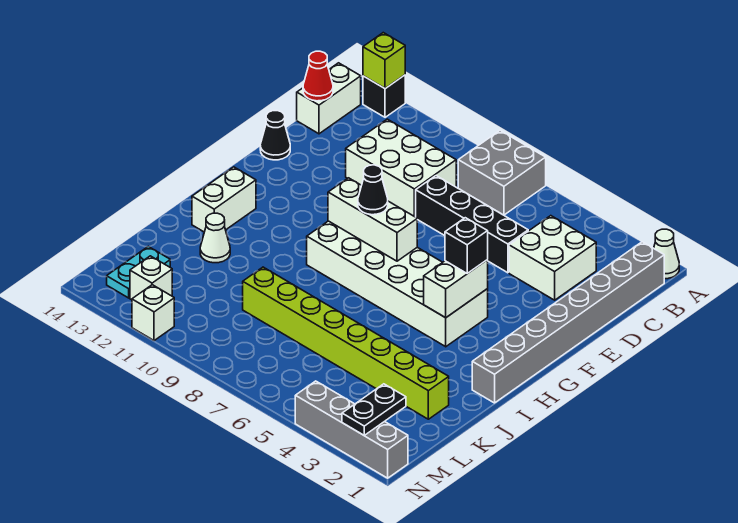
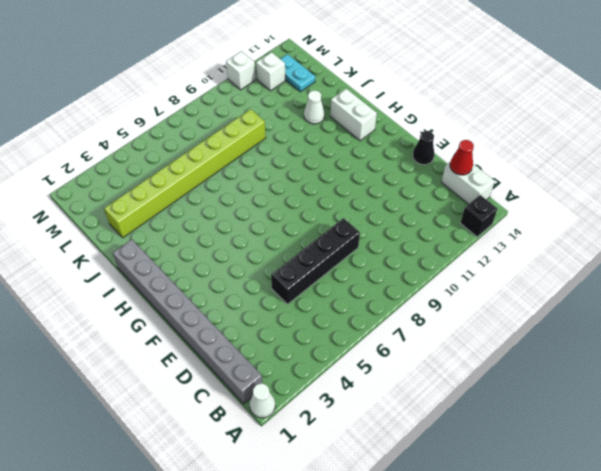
none -> grey brick A7:B8 level 1
none -> white brick C3:D4 level 1
none -> white brick C9:D11 level 1

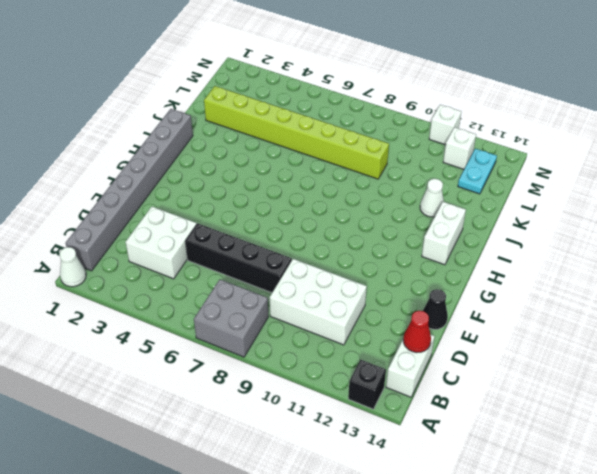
none -> white brick G4:H9 level 1
none -> grey brick N1:N4 level 1
none -> lime brick A13 level 2

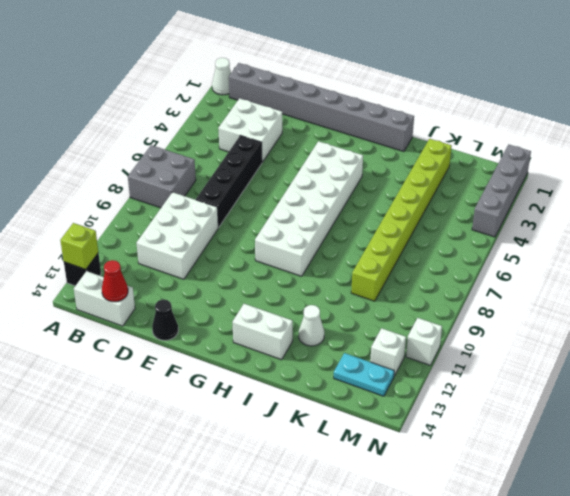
none -> white brick G4:H4 level 2
none -> white brick G7:G9 level 2
none -> black plate M2:N2 level 2

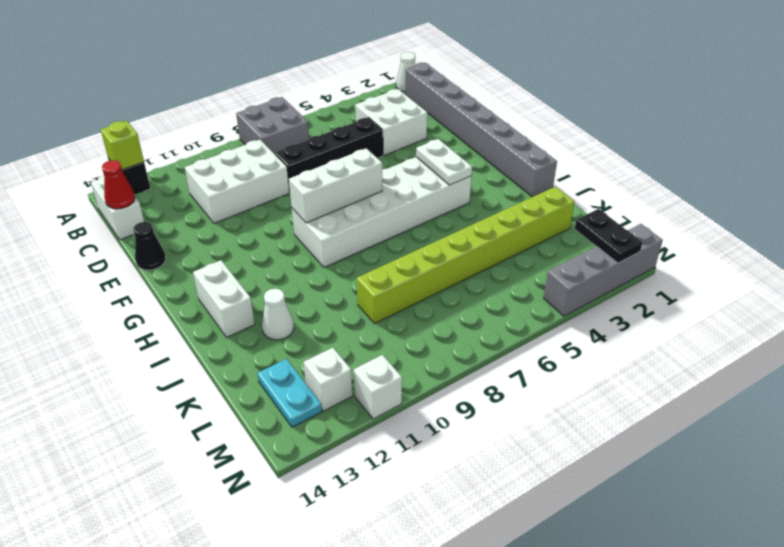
white plate G4:H4 level 2 -> white brick G4:H4 level 2
none -> black brick G4 level 3
none -> black cone G8 level 3

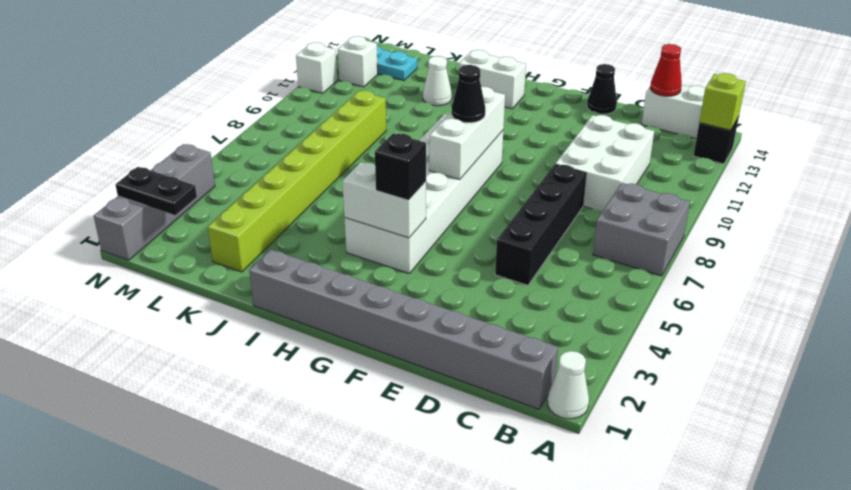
none -> white brick C3:D4 level 1

